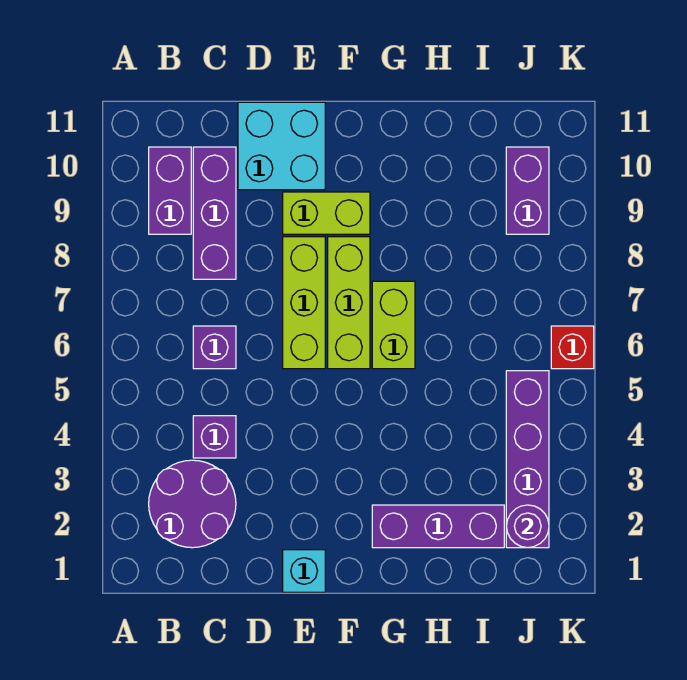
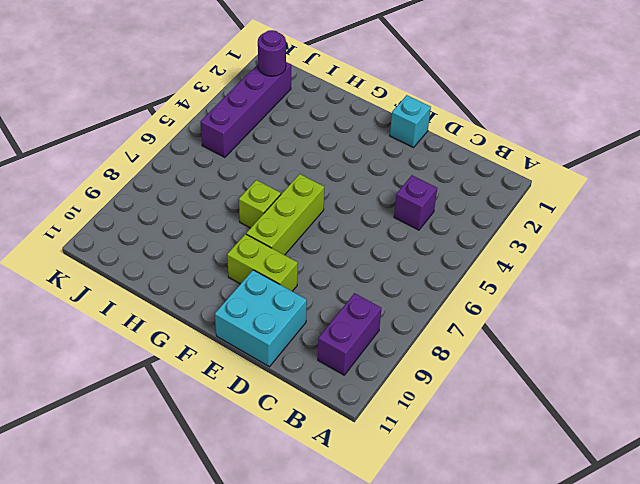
lime brick G7 level 1 -> lime brick G6:G7 level 1
none -> purple round brick B2:C3 level 1
none -> purple brick C6 level 1
none -> purple brick C8:C10 level 1

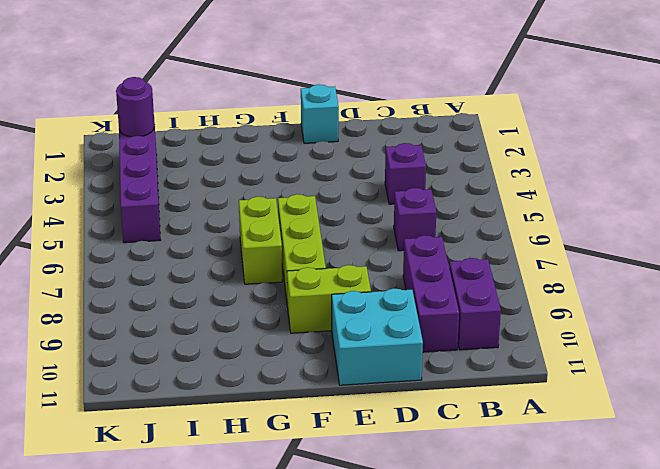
none -> purple round brick B2:C3 level 1
none -> lime brick E6:E8 level 1
none -> purple brick G2:I2 level 1

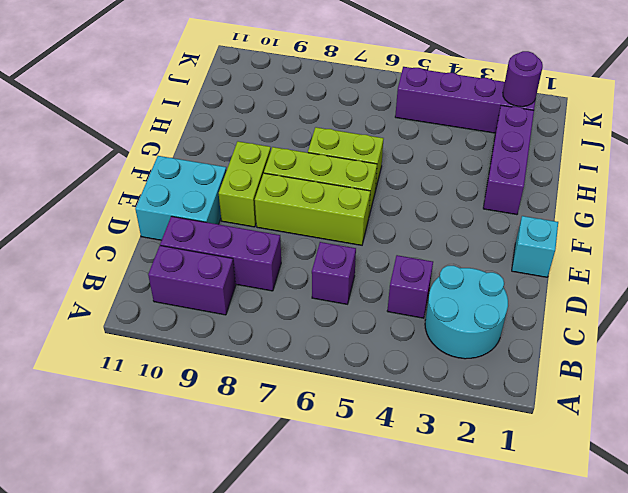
cyan round brick B2:C3 level 1 -> purple round brick B2:C3 level 1
none -> purple brick J9:J10 level 1
none -> red brick K6 level 1

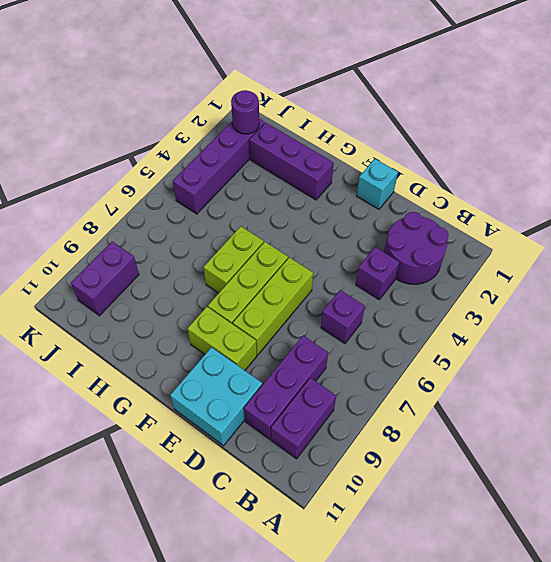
none -> red brick K6 level 1

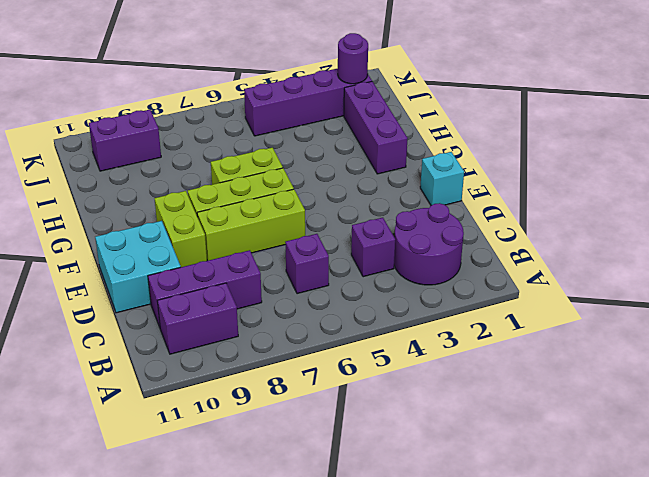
none -> red brick K6 level 1

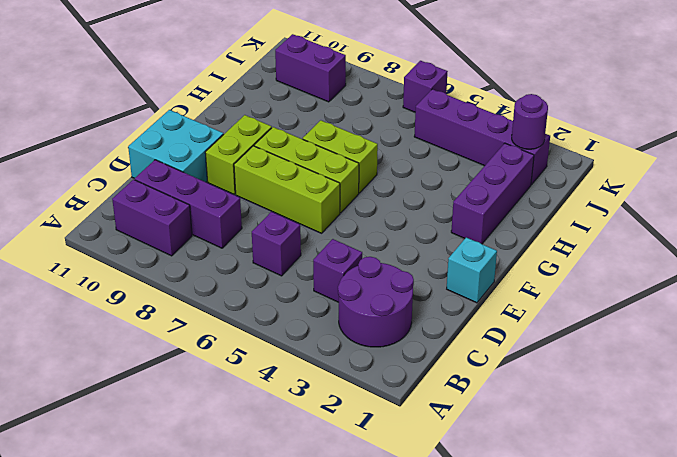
purple brick K6 level 1 -> red brick K6 level 1

